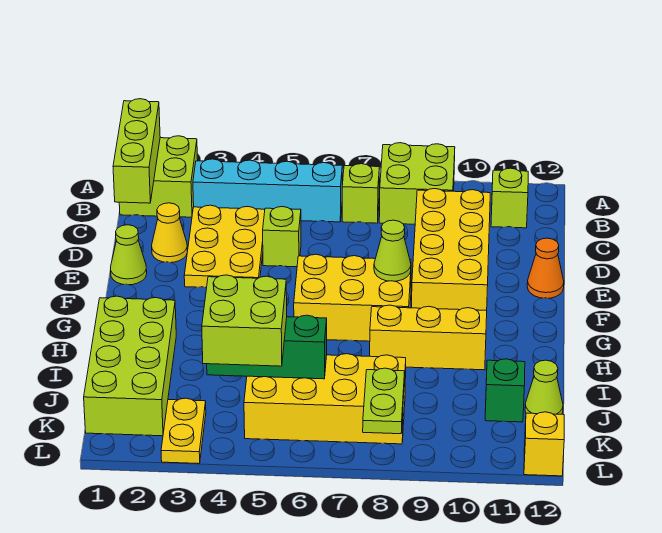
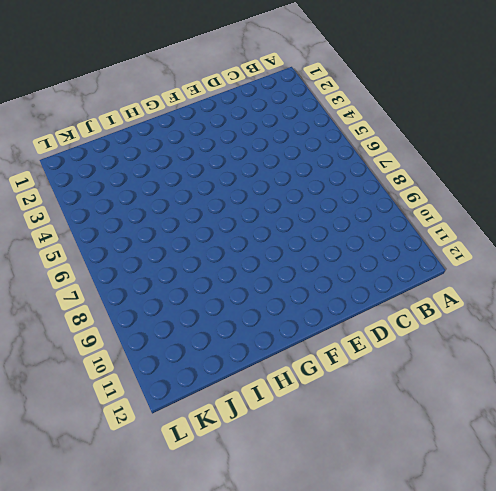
none -> lime brick A1:B2 level 1
none -> lime brick A8:B9 level 1
none -> cyan brick B3:B6 level 1

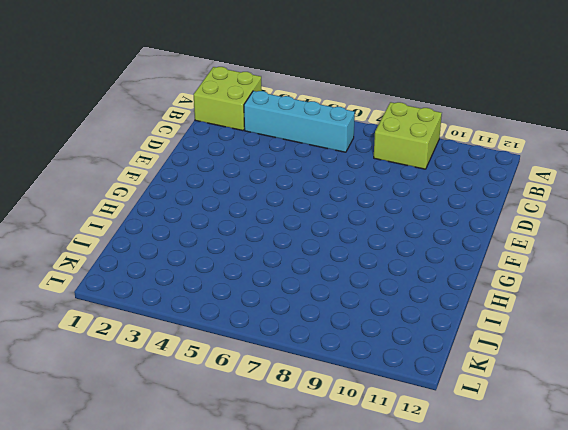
none -> lime brick B7 level 1
none -> lime brick B11 level 1
none -> yellow plate C3:E4 level 1

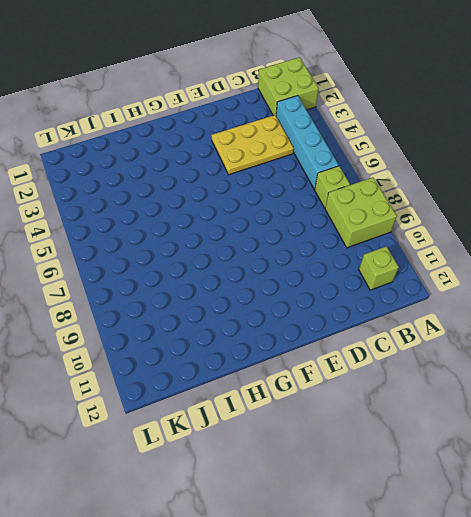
none -> yellow brick C9:F10 level 1
none -> yellow cone D2 level 1
none -> lime brick D5 level 1

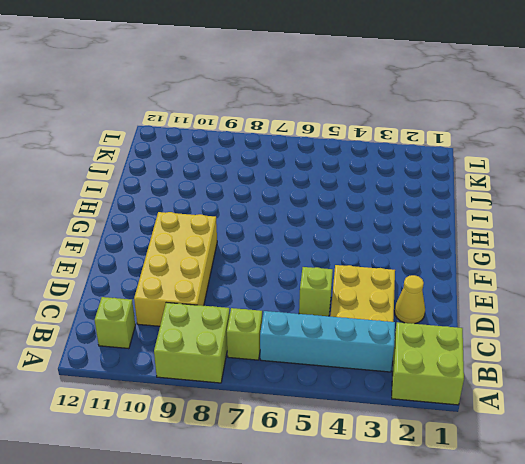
none -> lime cone E1 level 1
none -> orange cone E12 level 1
none -> yellow brick F6:G8 level 1

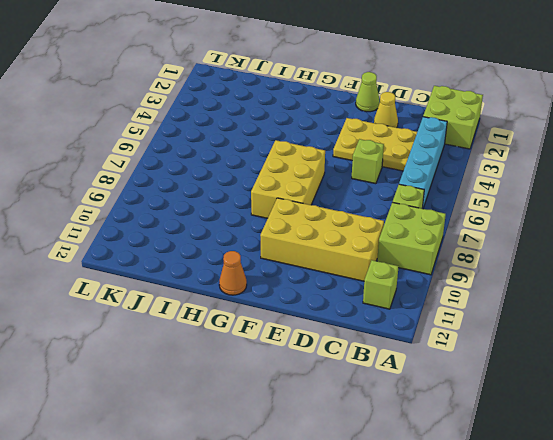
orange cone G12 level 1 -> orange cone E12 level 1
none -> lime brick H1:K2 level 1
none -> yellow brick H8:H10 level 1
none -> yellow brick J5:K8 level 1

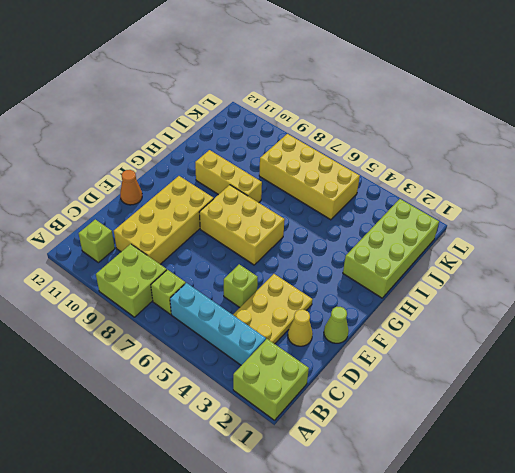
none -> green brick J11 level 1
none -> lime cone J12 level 1
none -> yellow plate K3:L3 level 1

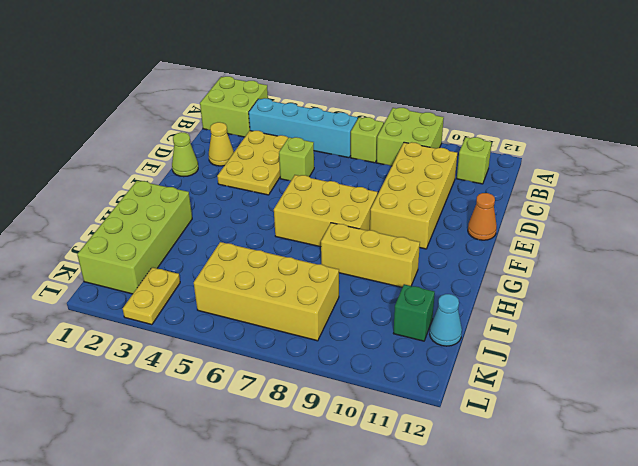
cyan cone J12 level 1 -> lime cone J12 level 1
none -> yellow brick L12 level 1
none -> lime brick A1:C1 level 2
none -> lime cone F8 level 2

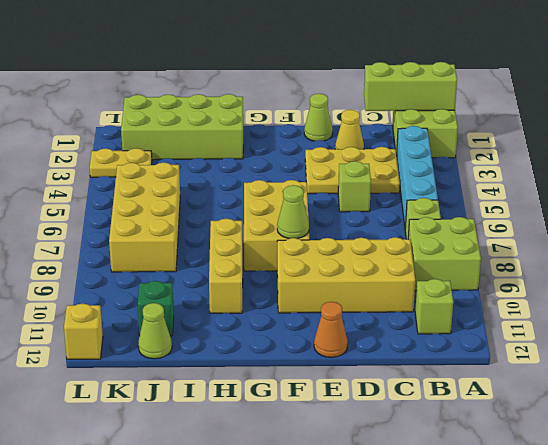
none -> green brick J4:J6 level 2
none -> lime plate K8:L8 level 2
none -> lime brick J4:K5 level 3

